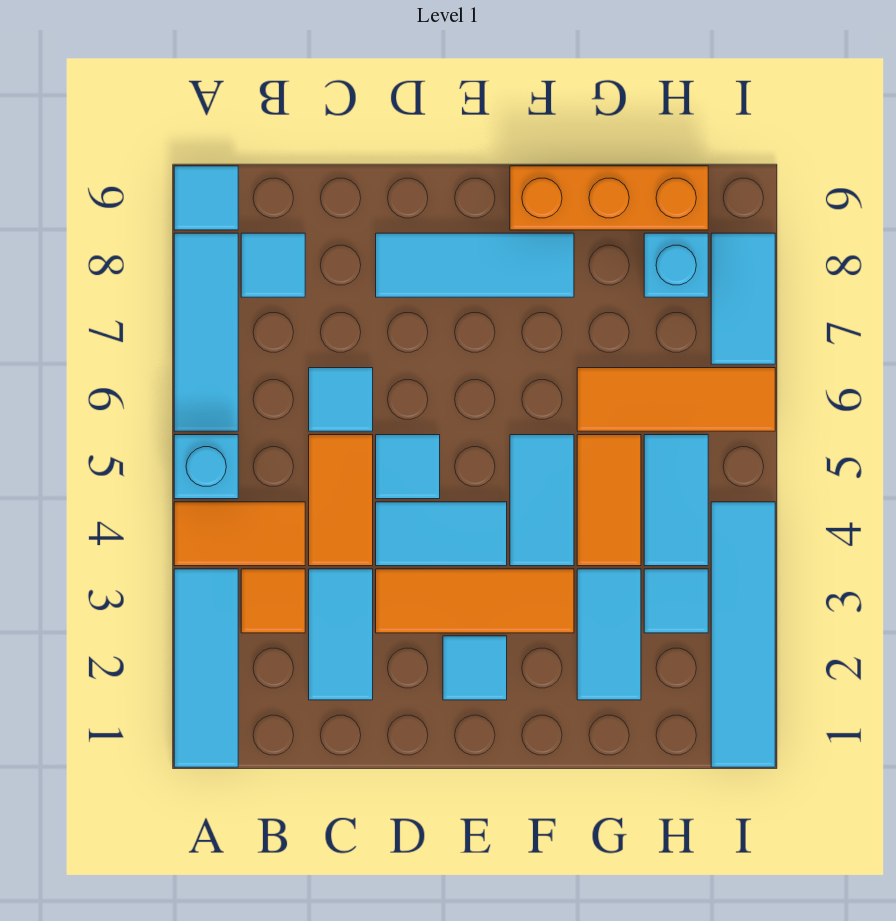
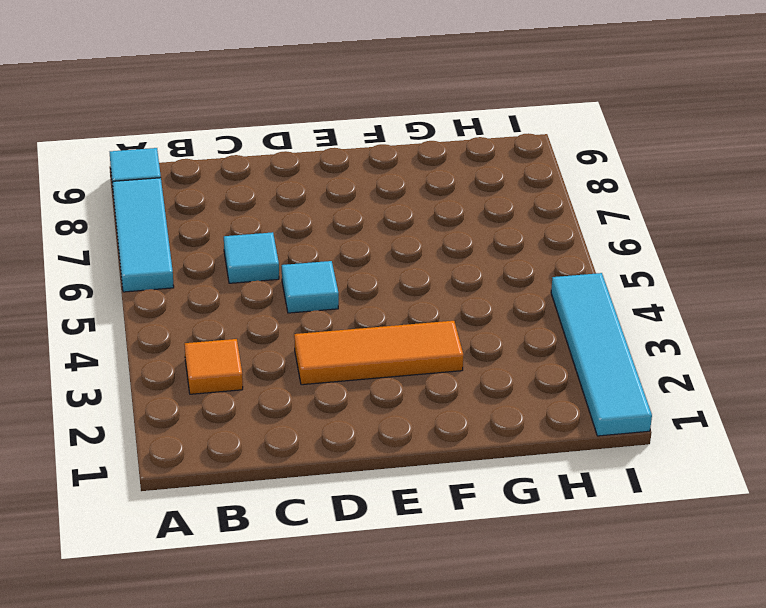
none -> cyan tile A1:A3 level 1
none -> orange tile A4:B4 level 1
none -> cyan brick A5 level 1

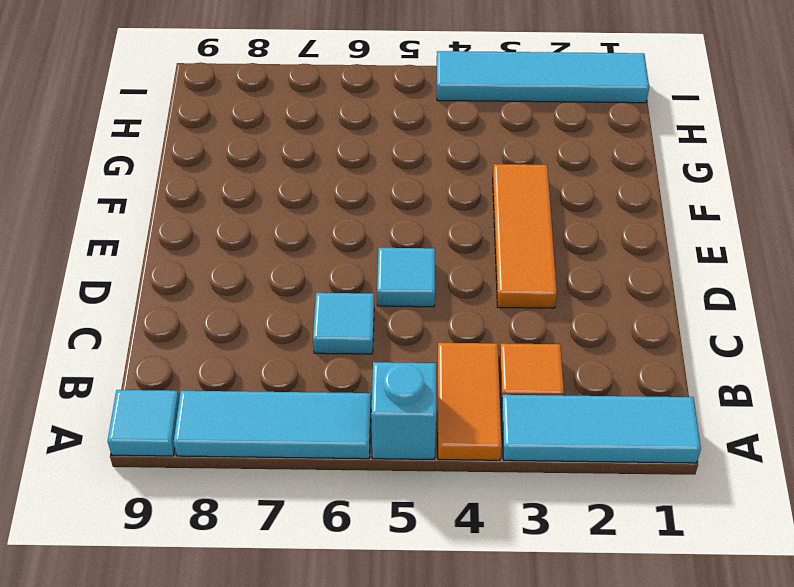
none -> cyan tile B8 level 1
none -> cyan tile C2:C3 level 1
none -> orange tile C4:C5 level 1

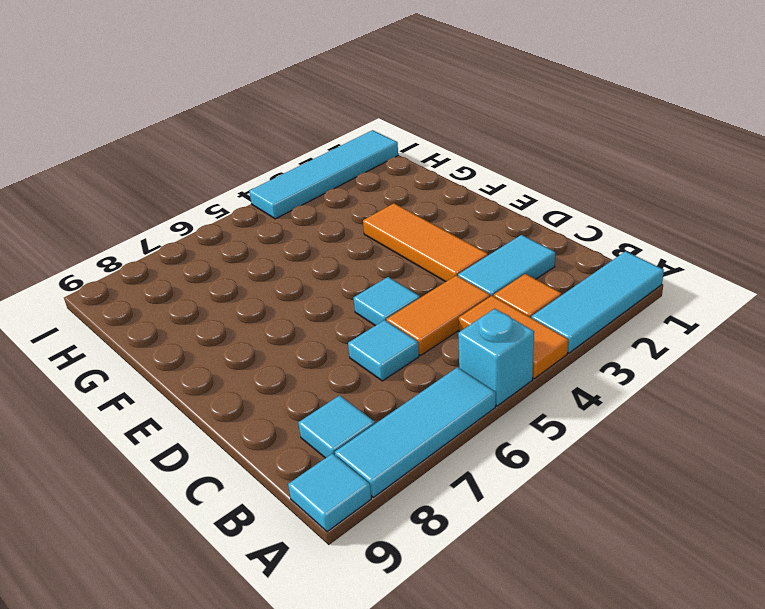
none -> cyan tile D4:E4 level 1
none -> cyan tile D8:F8 level 1
none -> cyan tile E2 level 1

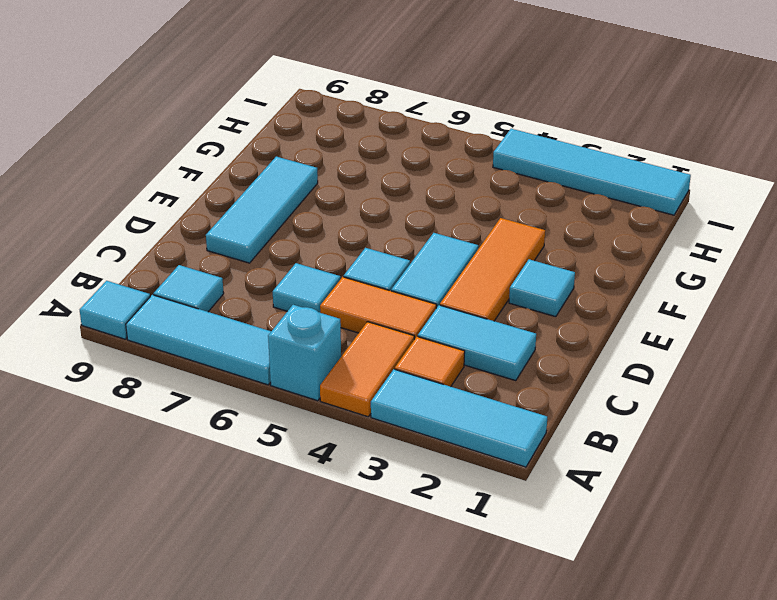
none -> cyan tile F4:F5 level 1
none -> orange brick F9:H9 level 1
none -> cyan tile G2:G3 level 1

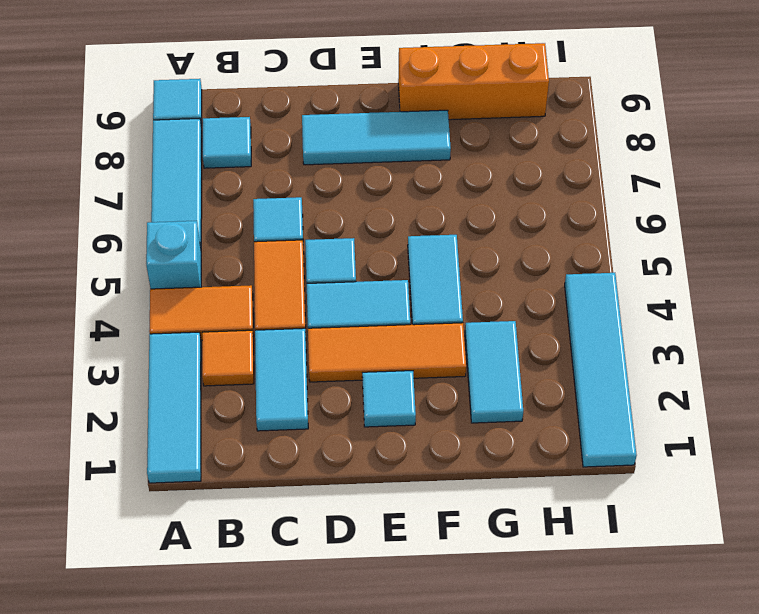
none -> orange tile G4:G5 level 1
none -> orange tile G6:I6 level 1
none -> cyan tile H3 level 1

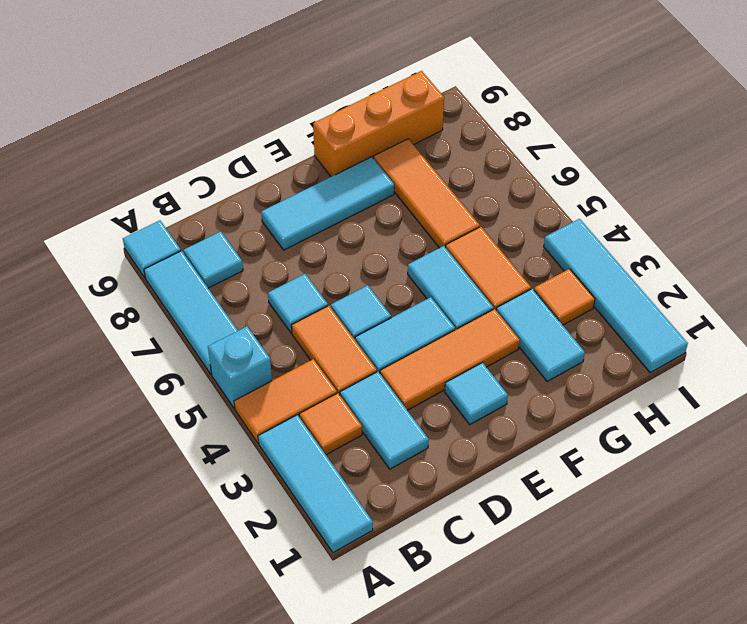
orange tile G6:G8 level 1 -> orange tile G6:I6 level 1
orange tile H3 level 1 -> cyan tile H3 level 1
none -> cyan tile H4:H5 level 1
none -> cyan brick H8 level 1
none -> cyan tile I7:I8 level 1

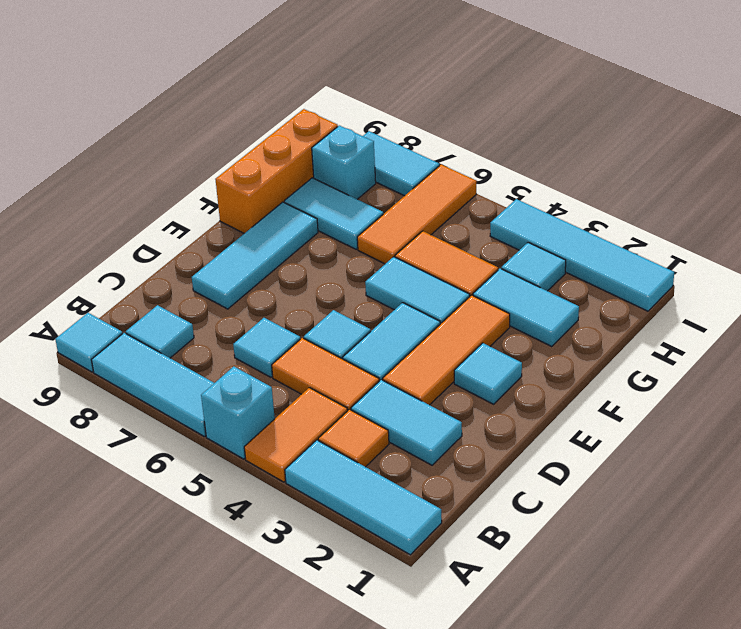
cyan tile G7:G8 level 1 -> cyan tile H4:H5 level 1

